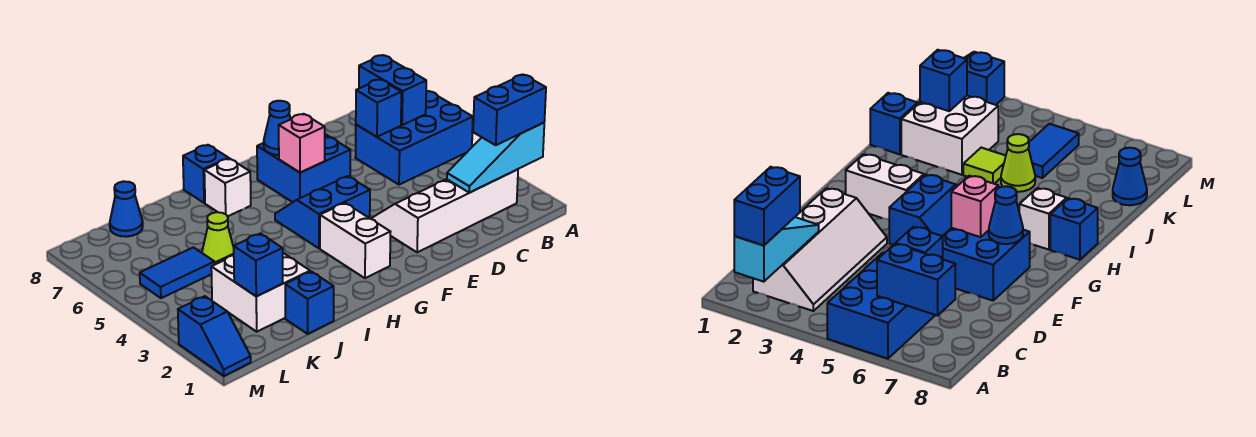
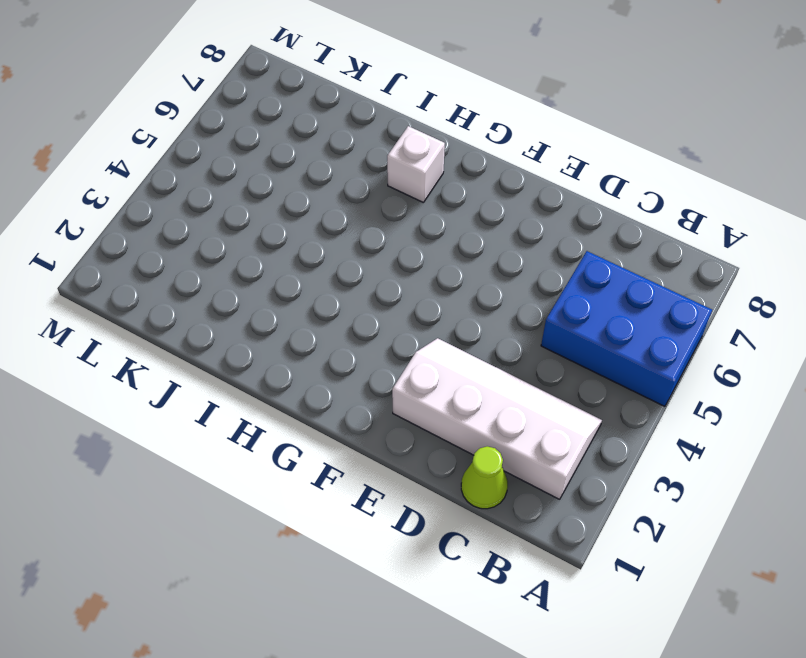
lime cone C1 level 1 -> lime cone J5 level 1
none -> blue brick E6:F7 level 1
none -> blue slope F4:G5 level 1 top 4
none -> white brick G2:G3 level 1

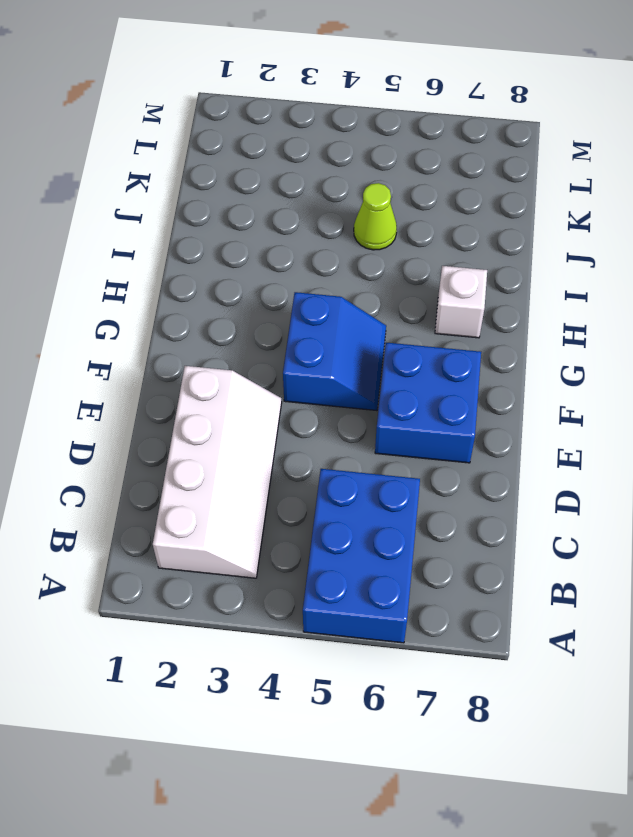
none -> white brick G2:G3 level 1
none -> blue brick H8 level 1
none -> blue brick J1 level 1

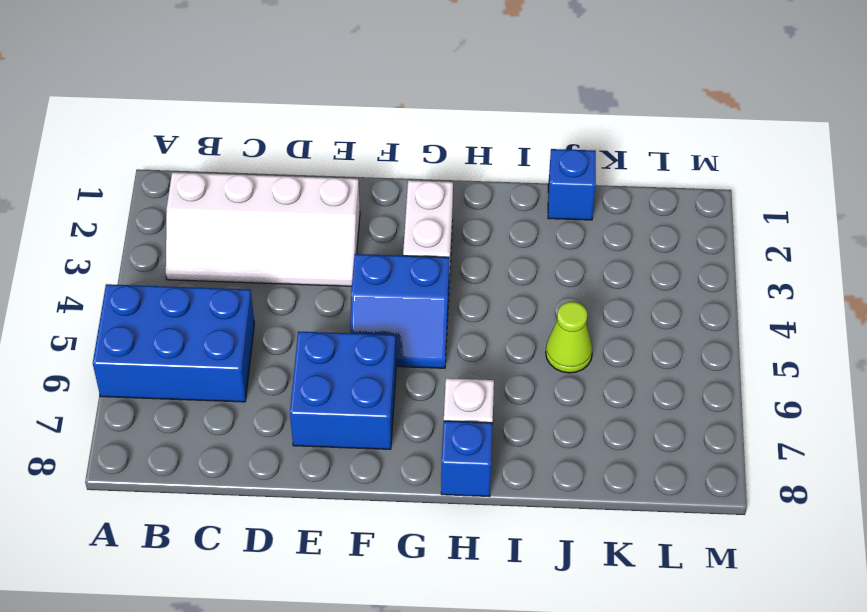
none -> white brick J2:K3 level 1
none -> lime tile J4 level 1
none -> blue tile K5:L5 level 1

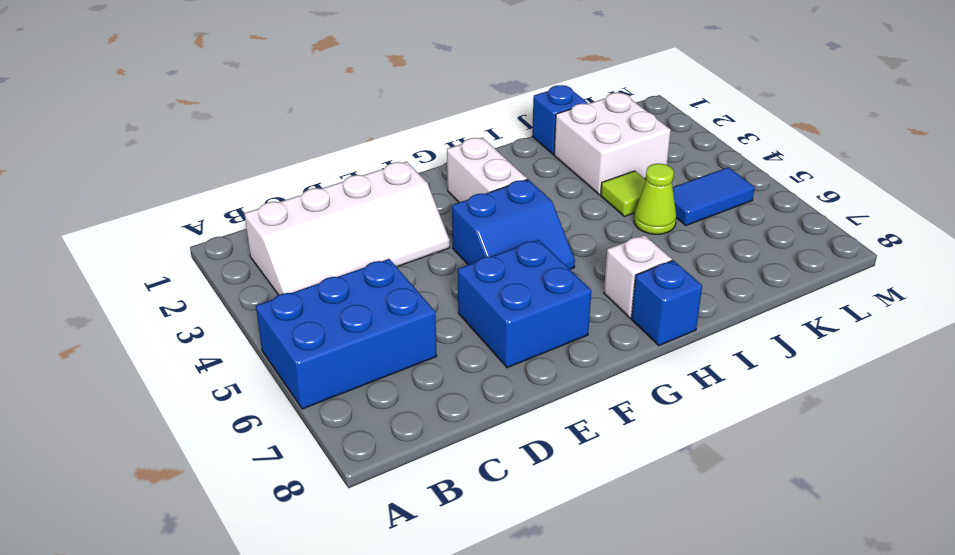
none -> blue cone K8 level 1
none -> blue slope M1:M2 level 1 top 2
none -> cyan slope A2:C2 level 2 top A

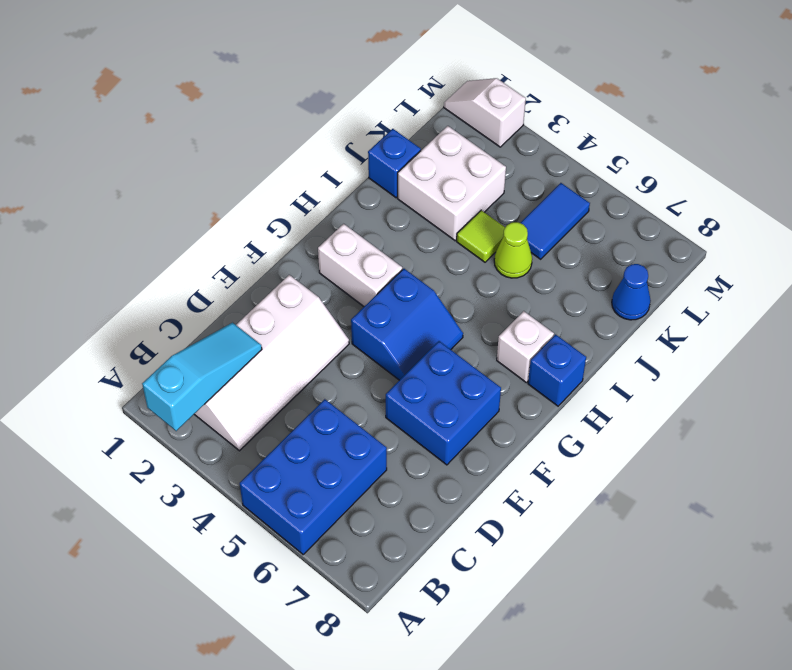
white slope M1:M2 level 1 top 2 -> blue slope M1:M2 level 1 top 2
none -> blue brick B6:B7 level 2
none -> blue brick C6 level 2
none -> pink brick F6 level 2

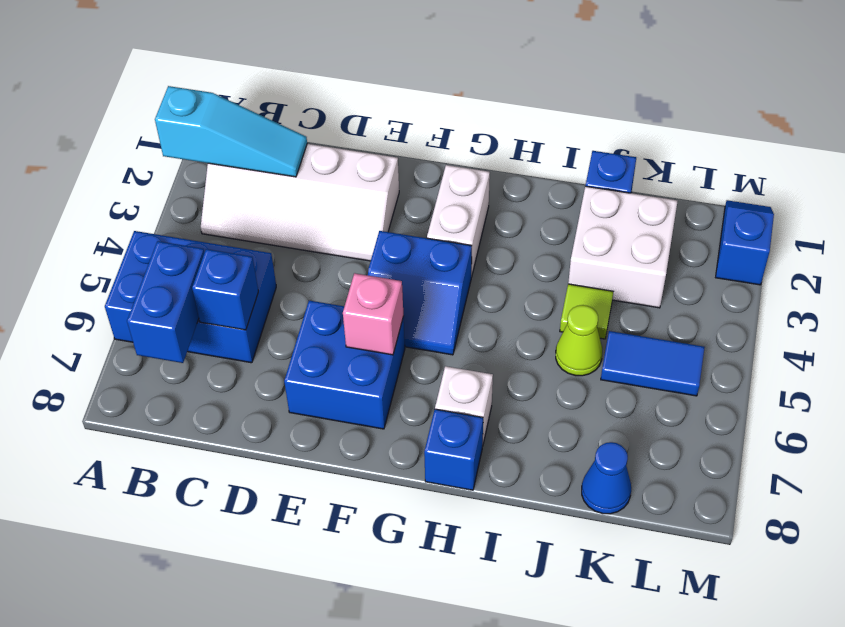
none -> blue cone F7 level 2
none -> blue brick K2 level 2
none -> blue brick A2:B2 level 3

